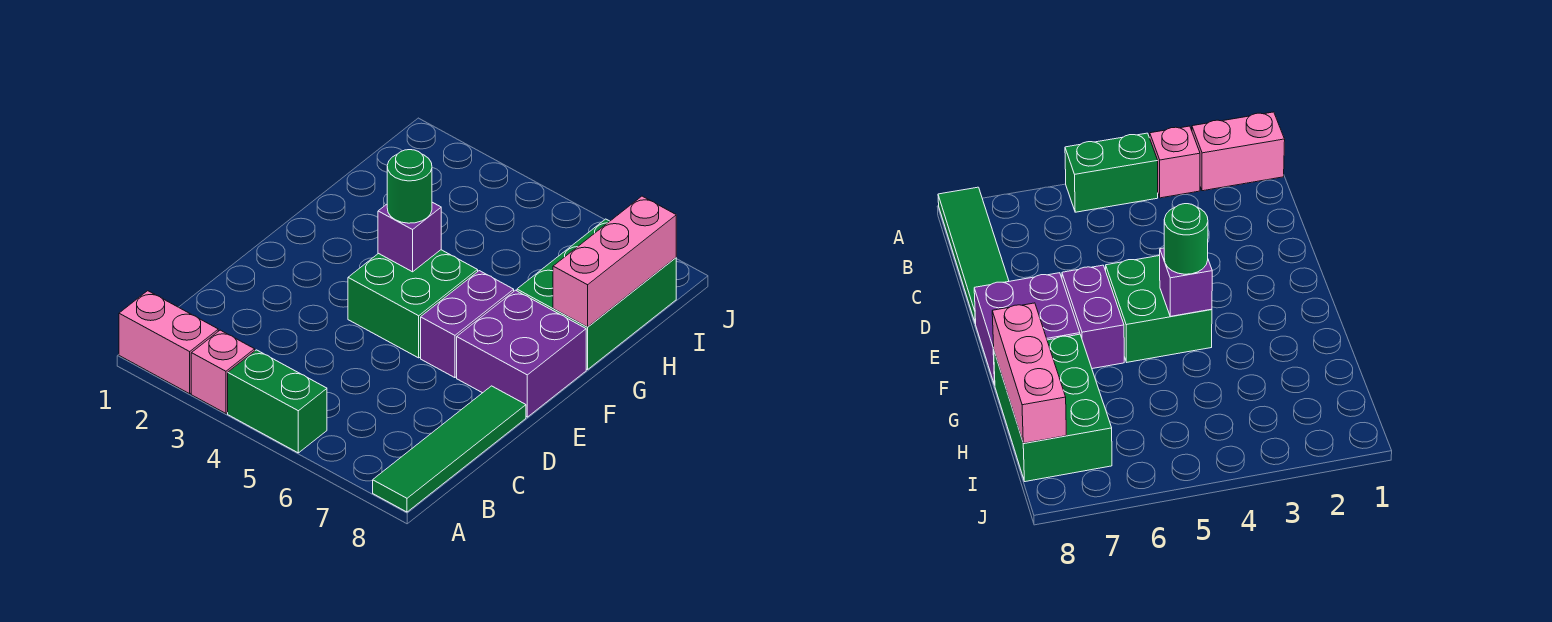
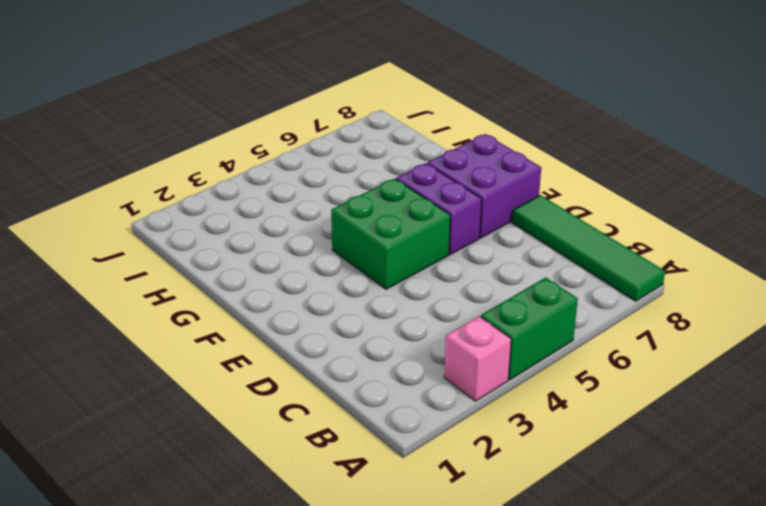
none -> pink brick A1:A2 level 1
none -> green brick G7:I8 level 1

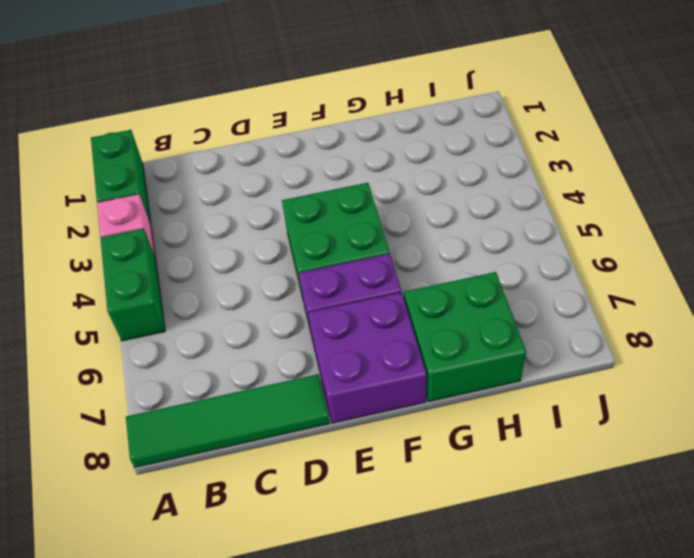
green brick A1:A2 level 1 -> pink brick A1:A2 level 1
green brick G7:H8 level 1 -> green brick G7:I8 level 1
none -> purple brick F4 level 2
none -> pink brick G8:I8 level 2

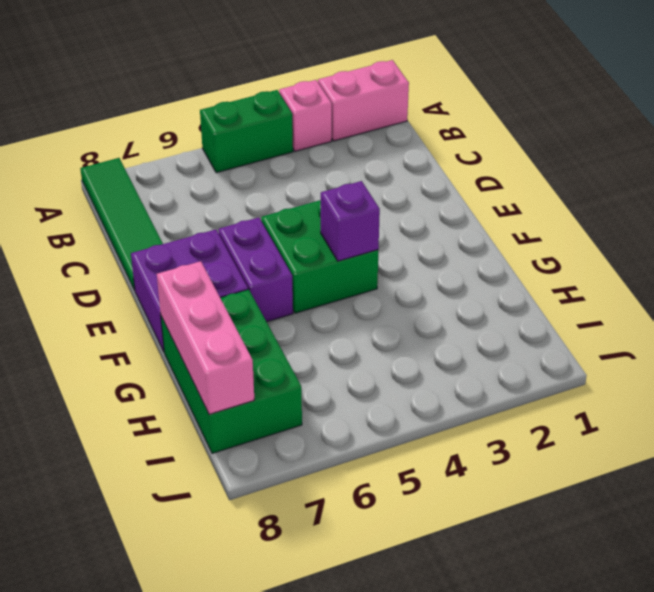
none -> green round brick F4 level 3

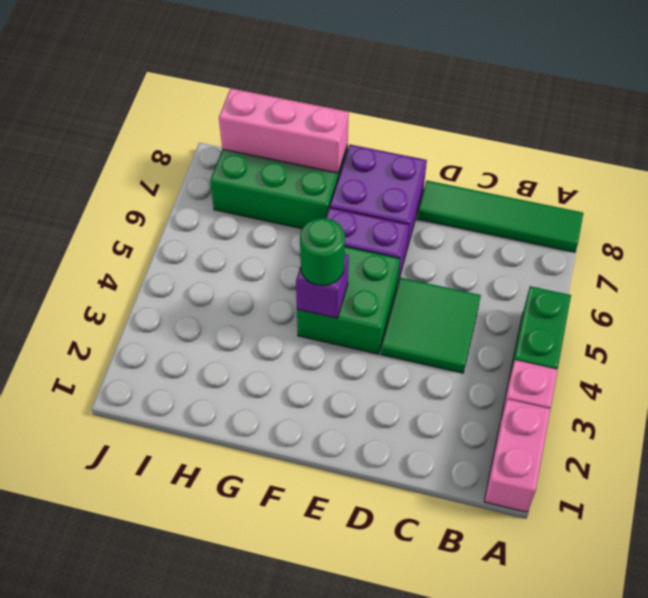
green tile C4:D5 level 1 -> none

